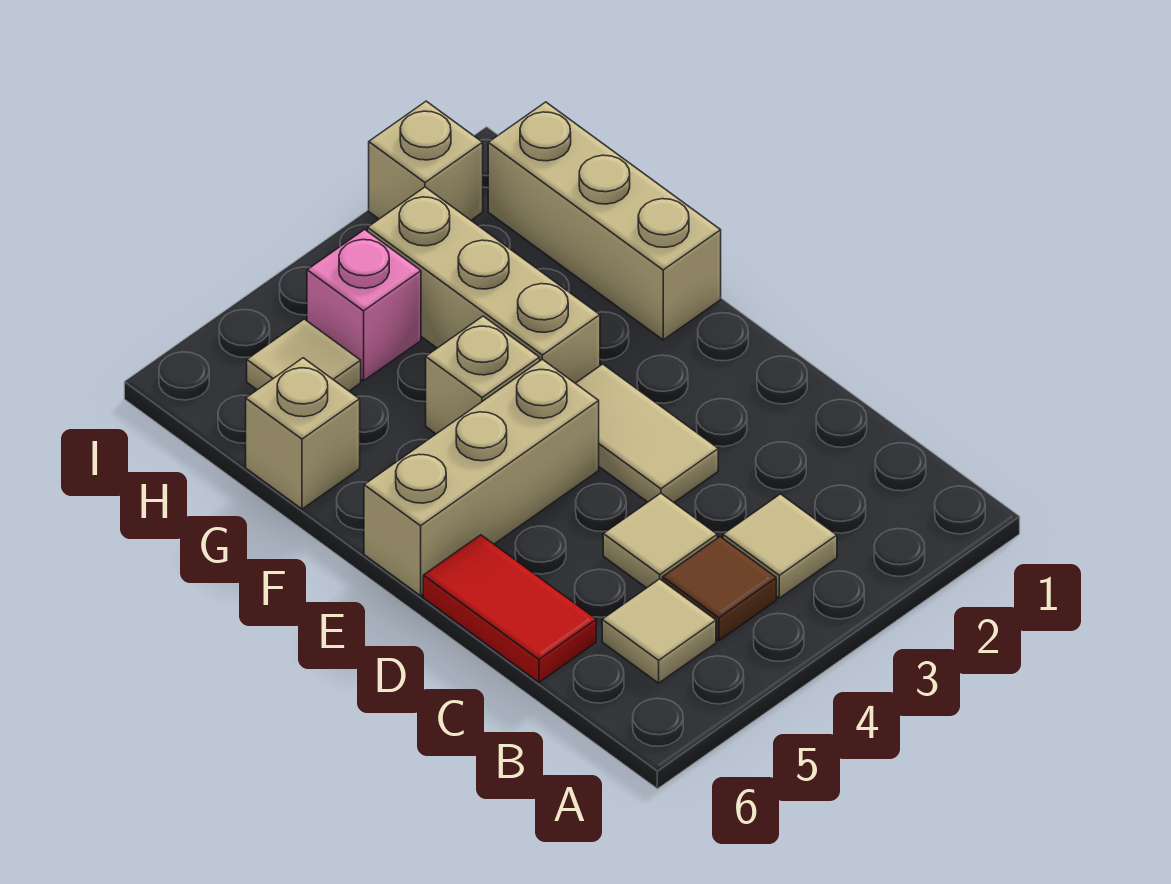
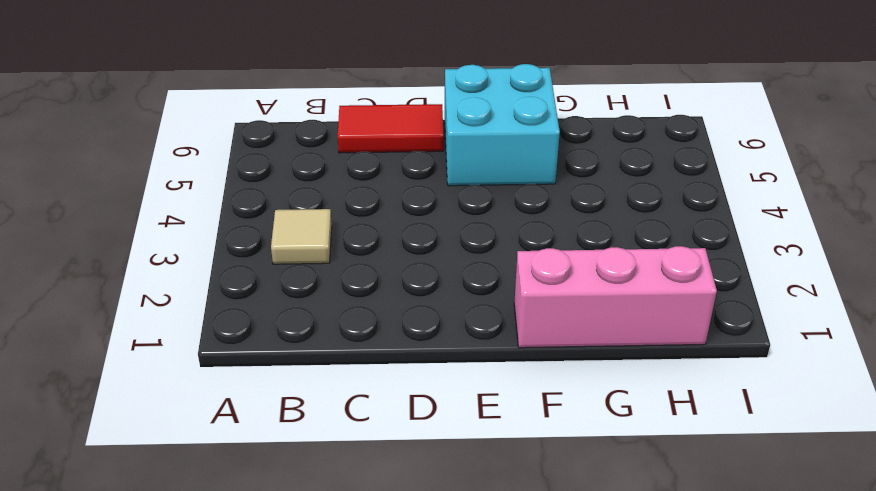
cyan brick E5:F6 level 1 -> tan brick E4:E6 level 1
pink brick F1:H1 level 1 -> tan brick F1:H1 level 1
none -> brown tile B4 level 1
none -> tan tile B5 level 1
none -> tan tile C4 level 1

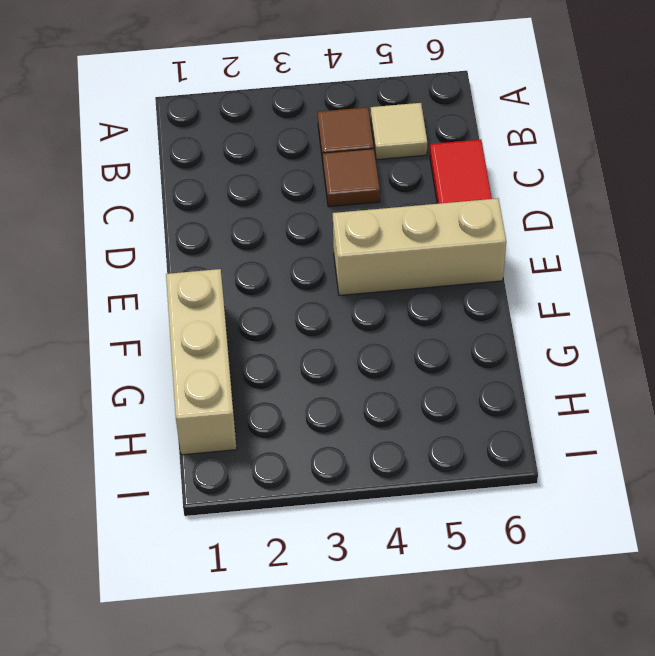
brown tile C4 level 1 -> tan tile C4 level 1
none -> tan tile B3 level 1
none -> tan tile D3:E3 level 1
none -> tan brick F3:H3 level 1

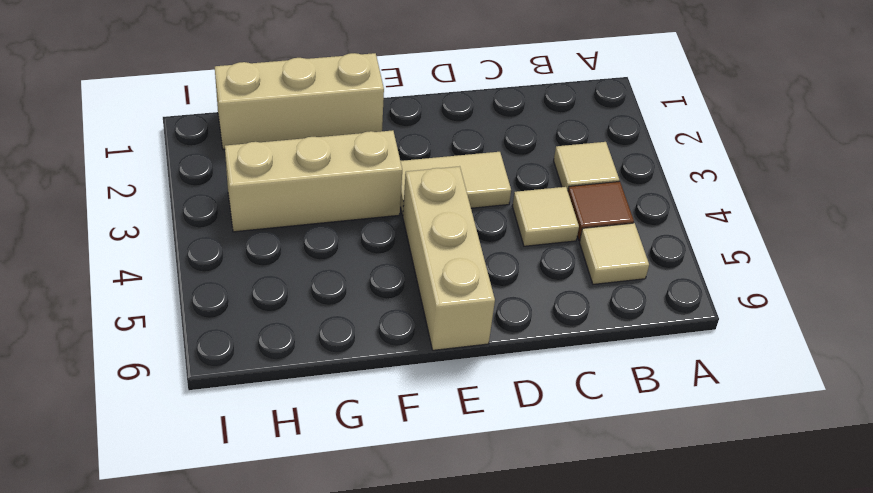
none -> red tile C6:D6 level 1
none -> tan brick F4 level 1
none -> tan brick G6 level 1

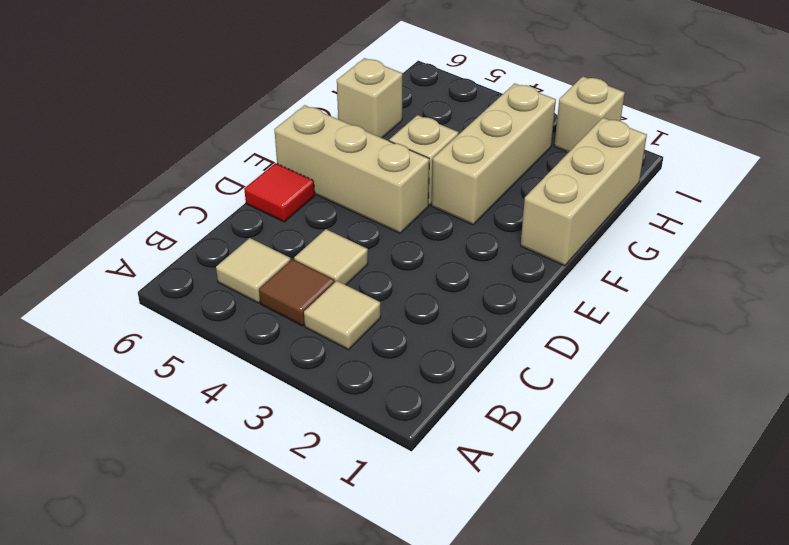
red tile D6 level 1 -> red tile C6:D6 level 1
none -> tan tile D3:E3 level 1
none -> pink brick H4 level 1
none -> tan tile H5 level 1

